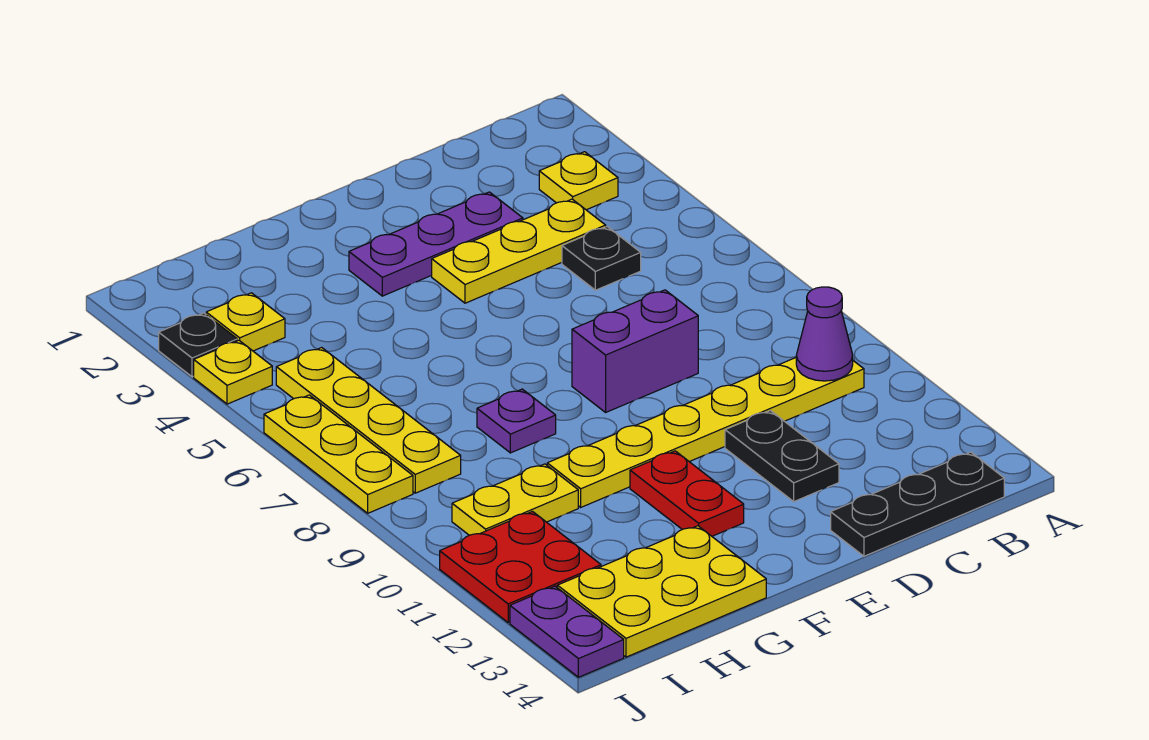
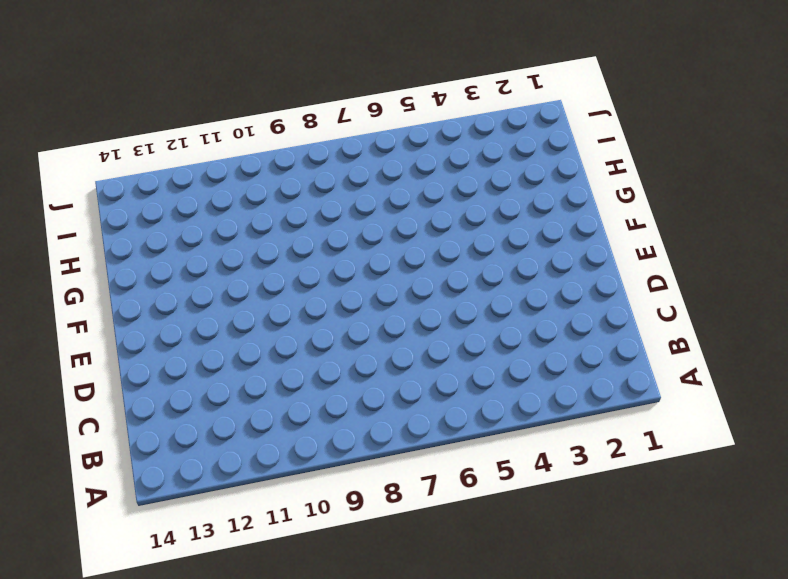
none -> yellow plate B3 level 1
none -> yellow plate B10:G10 level 1
none -> black plate B14:D14 level 1

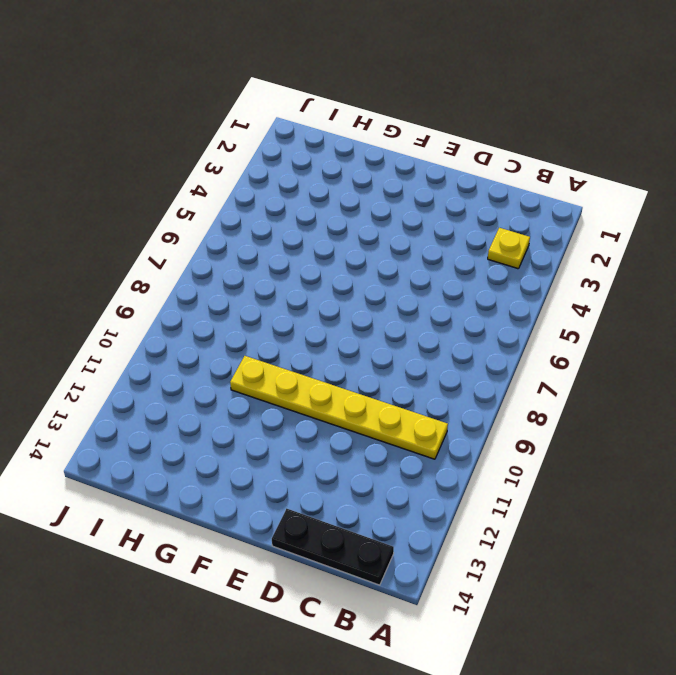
none -> yellow plate C4:E4 level 1
none -> black plate C5 level 1
none -> purple plate D3:F3 level 1

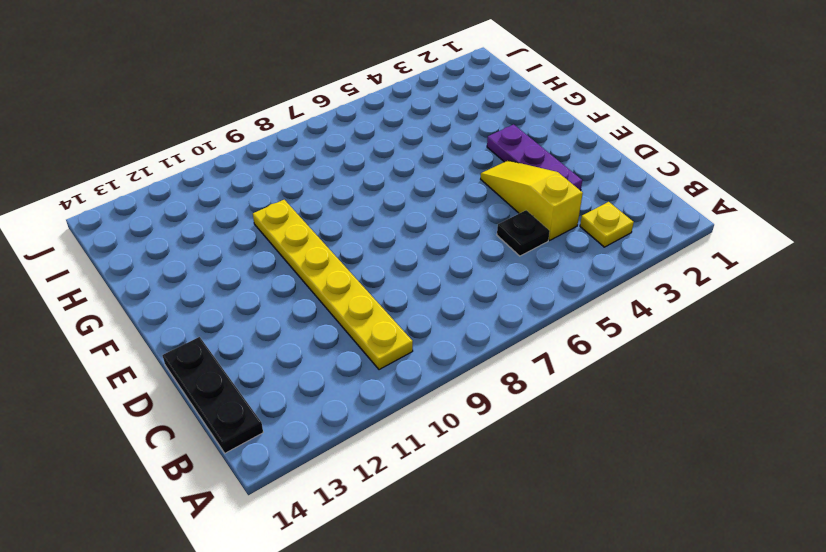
yellow slope C4:E4 level 1 top C -> yellow plate C4:E4 level 1
none -> purple brick D8:E8 level 1
none -> black plate D11:D12 level 1
none -> red plate F11:F12 level 1

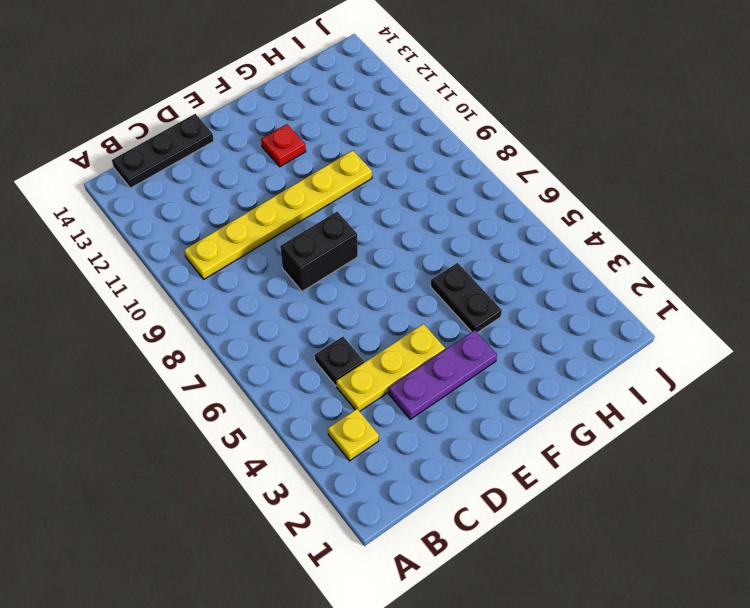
black brick D8:E8 level 1 -> purple brick D8:E8 level 1
red plate F12 level 1 -> red plate F11:F12 level 1
black plate G4:G5 level 1 -> black plate D11:D12 level 1
none -> purple plate G8 level 1
none -> yellow plate G13:I14 level 1
none -> yellow plate H10:I10 level 1

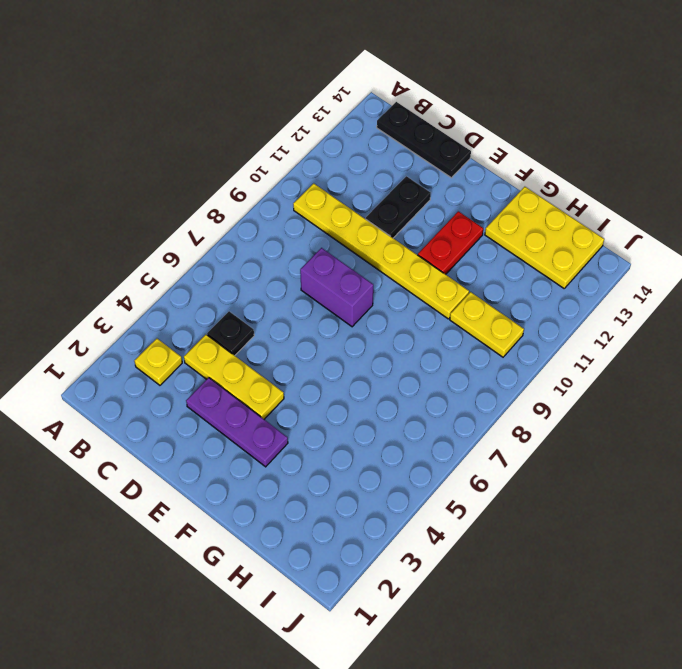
none -> purple plate G8 level 1
none -> yellow plate I3 level 1
none -> yellow plate I5:I8 level 1

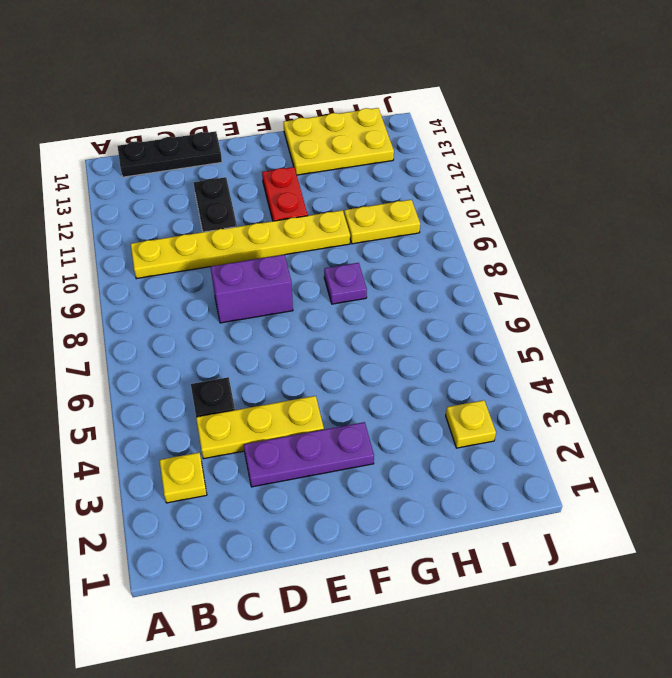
none -> yellow plate I5:I8 level 1
none -> red plate I11:J12 level 1
none -> black plate J3 level 1

